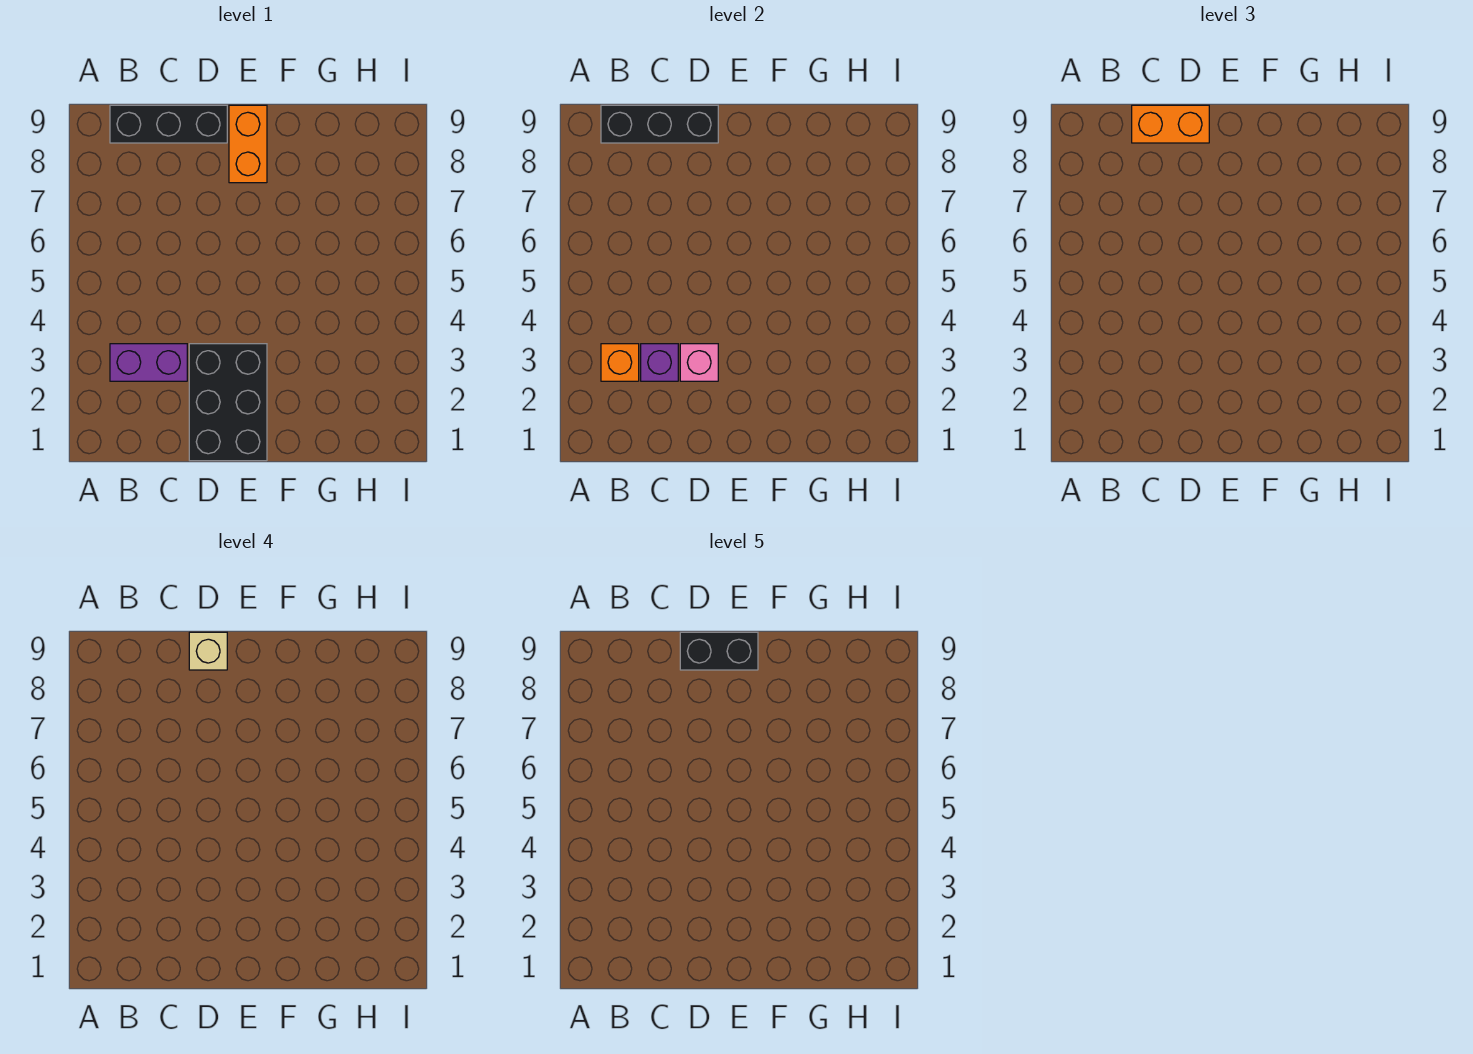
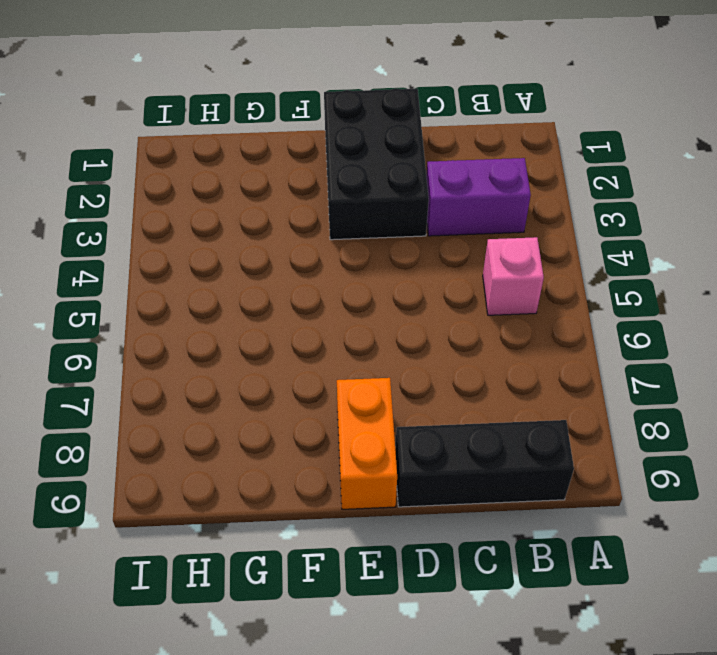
pink brick B5 level 1 -> pink brick D3 level 2
none -> orange brick B3 level 2
none -> black brick B9:D9 level 2

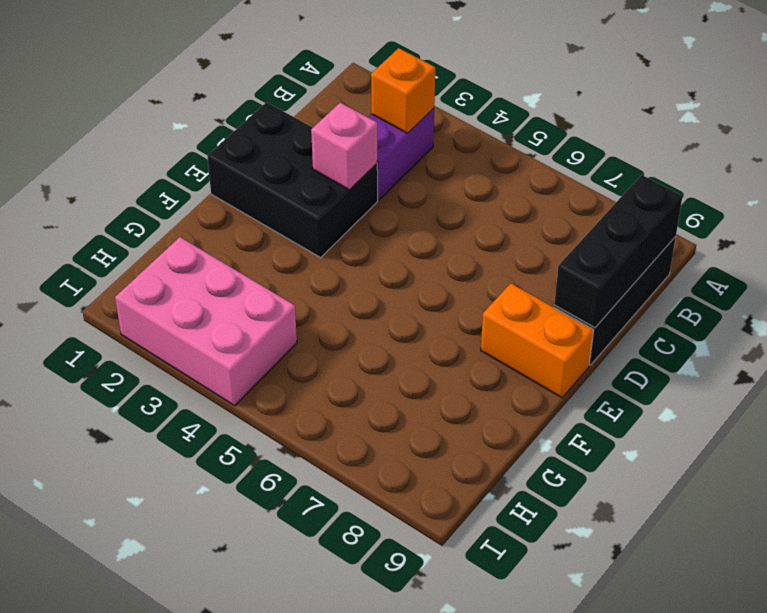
pink brick H2:I4 level 1 -> none
none -> purple brick C3 level 2
none -> orange brick C9:D9 level 3

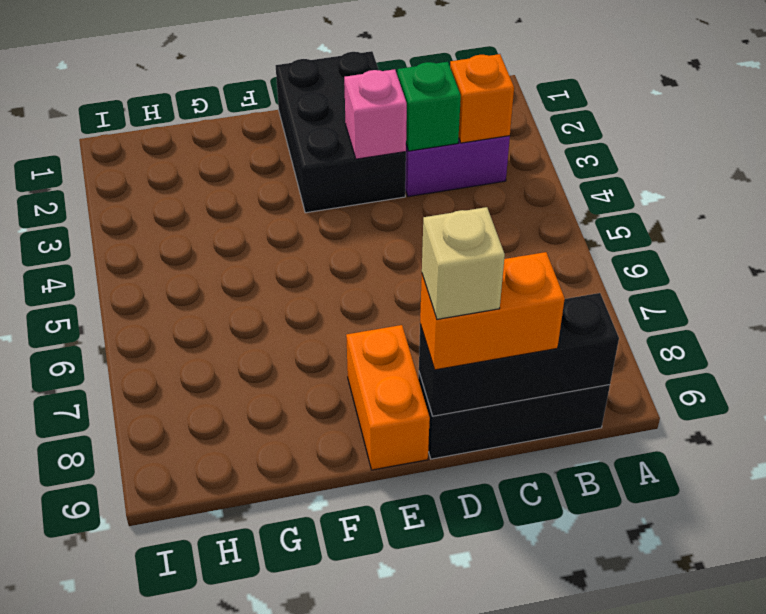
green brick C3 level 2 -> purple brick C3 level 2
none -> black brick D9:E9 level 5

